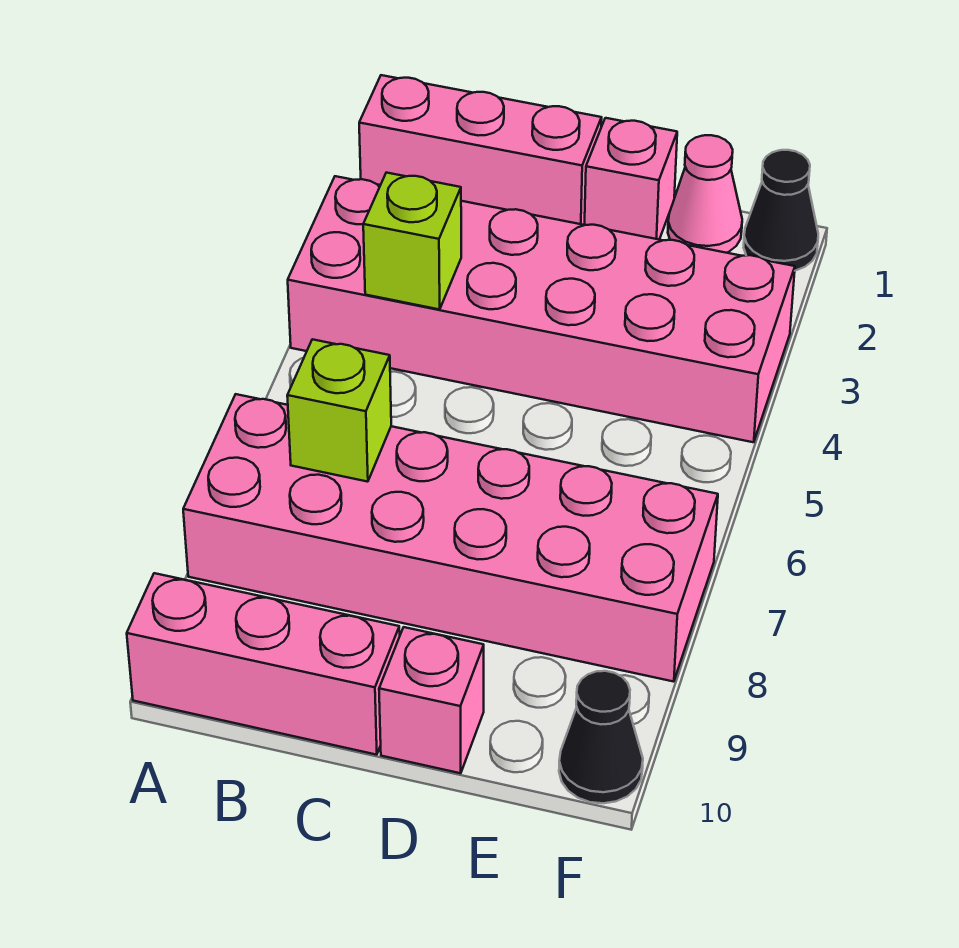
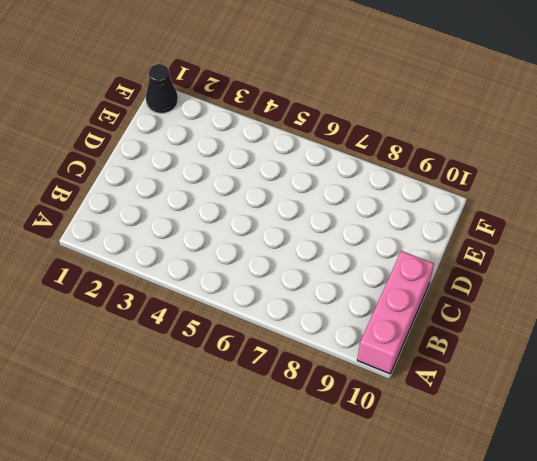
none -> pink brick A1:C1 level 1
none -> pink brick A3:F4 level 1

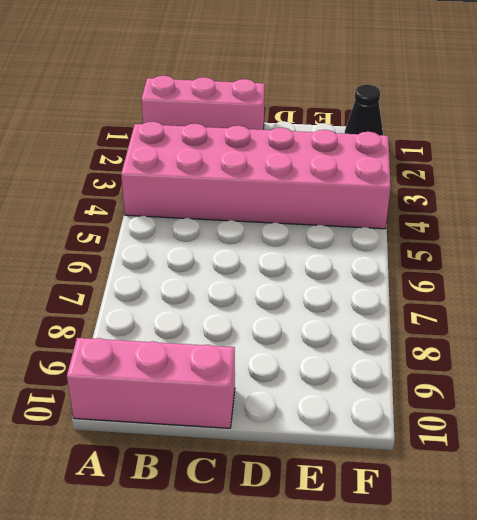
none -> pink brick A7:F8 level 1
none -> pink brick D1 level 1

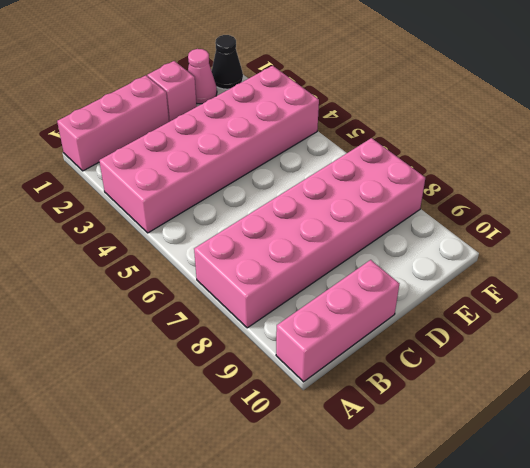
none -> pink brick D10 level 1
none -> black cone F10 level 1

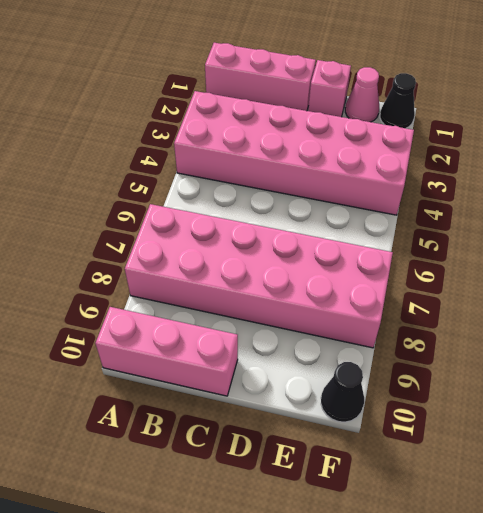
none -> pink brick D10 level 1
none -> lime brick B4 level 2

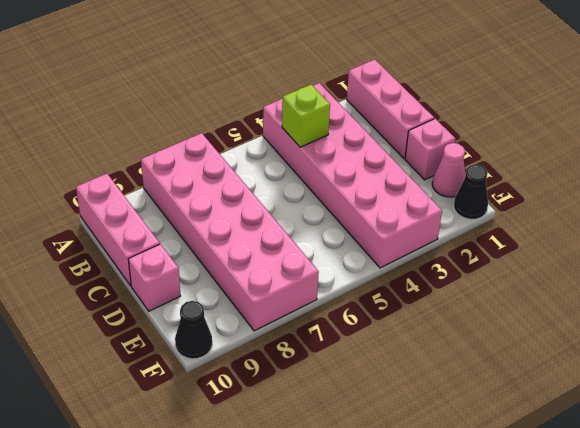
none -> lime brick B7 level 2

